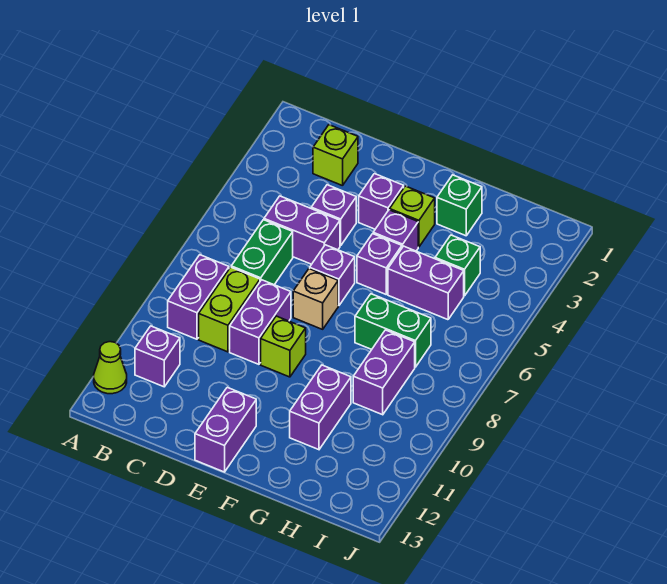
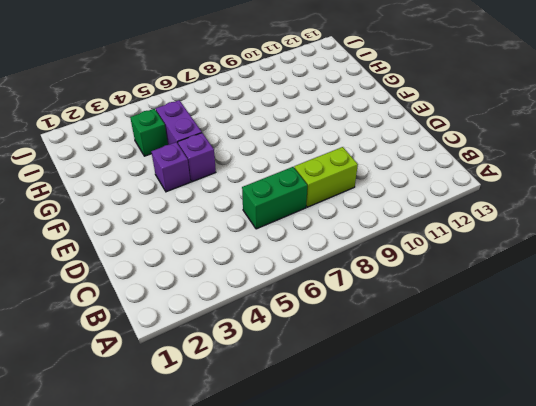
none -> lime cone A12 level 1
none -> purple brick B8:B9 level 1
none -> purple brick B11 level 1

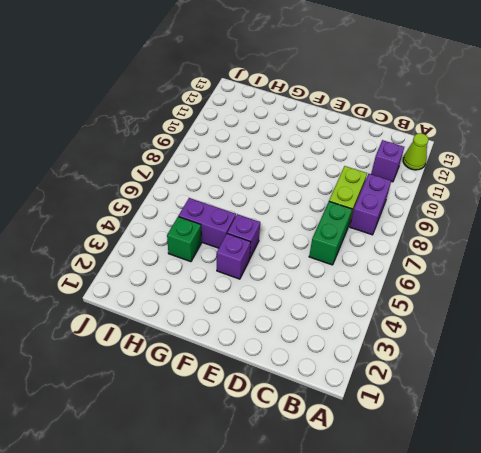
none -> lime brick C2 level 1
none -> purple brick C5:D5 level 1
none -> purple brick D4 level 1

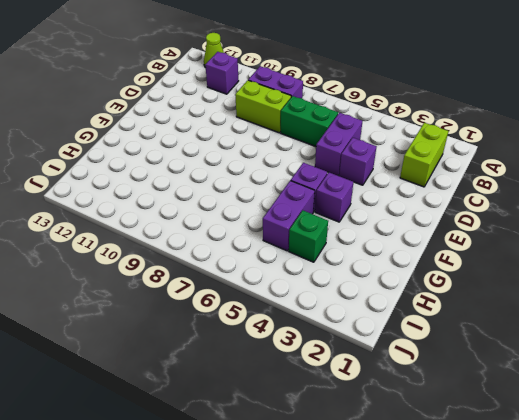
lime brick B2:C2 level 1 -> lime brick C2 level 1
none -> purple brick D8:D9 level 1
none -> purple brick E3 level 1
none -> purple brick E6 level 1

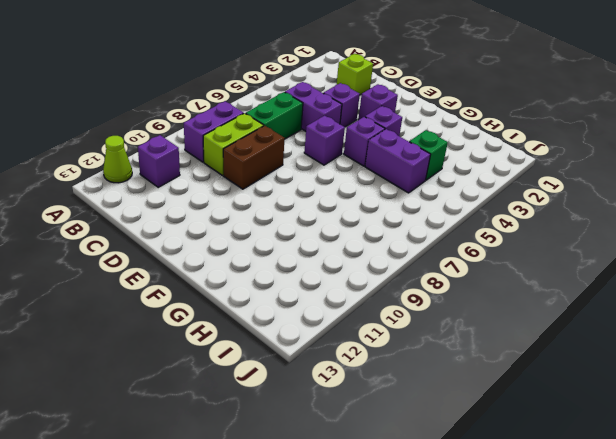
brown brick D8:D9 level 1 -> purple brick D8:D9 level 1
none -> tan brick E7 level 1
none -> lime brick E9 level 1
none -> purple brick E12:E13 level 1

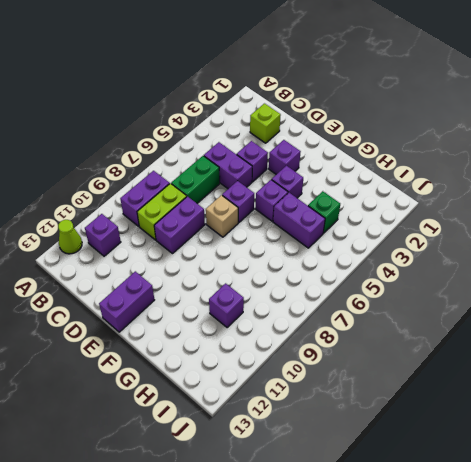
purple brick H10 level 1 -> none
none -> lime brick E9 level 1
none -> lime brick F3 level 1
none -> green brick G2 level 1

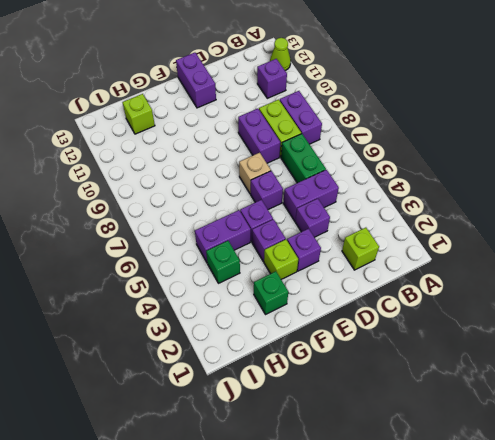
lime brick H12 level 1 -> lime brick E9 level 1
none -> green brick G7:H7 level 1
none -> purple brick G10:G11 level 1
none -> purple brick H8:H9 level 1

